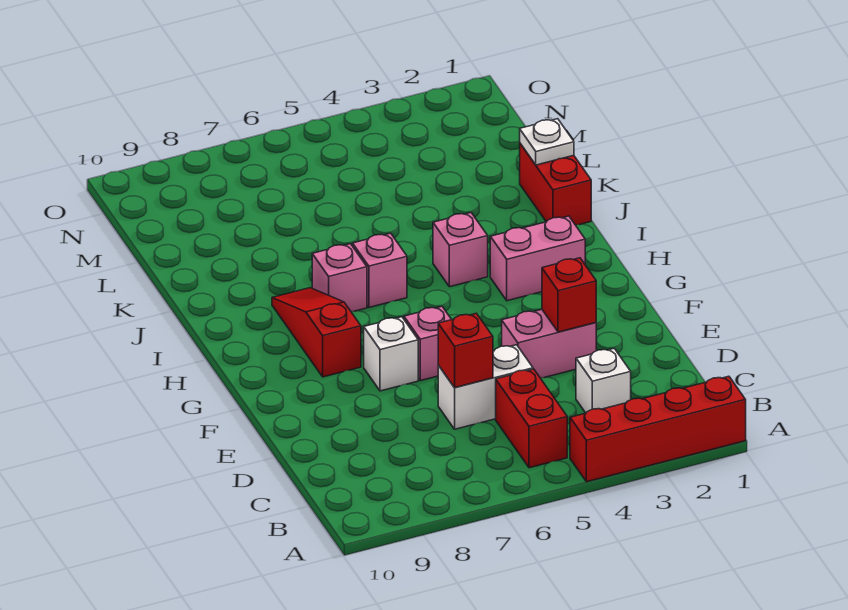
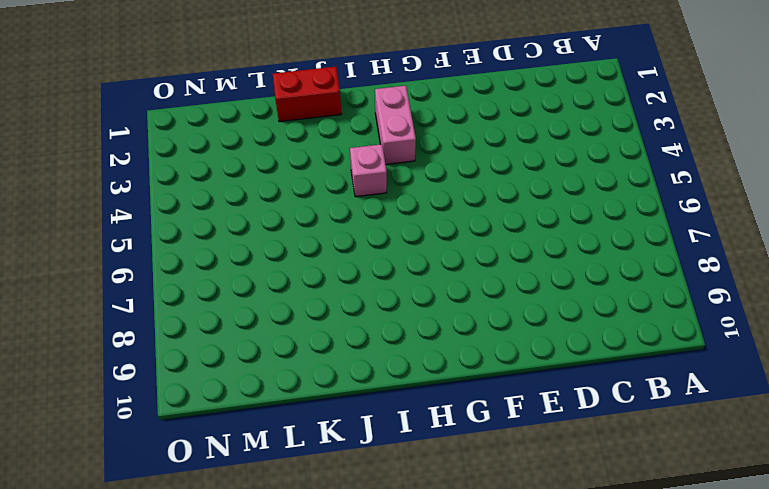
none -> red brick A1:A4 level 1
none -> red brick B5:C5 level 1
none -> white brick C3 level 1

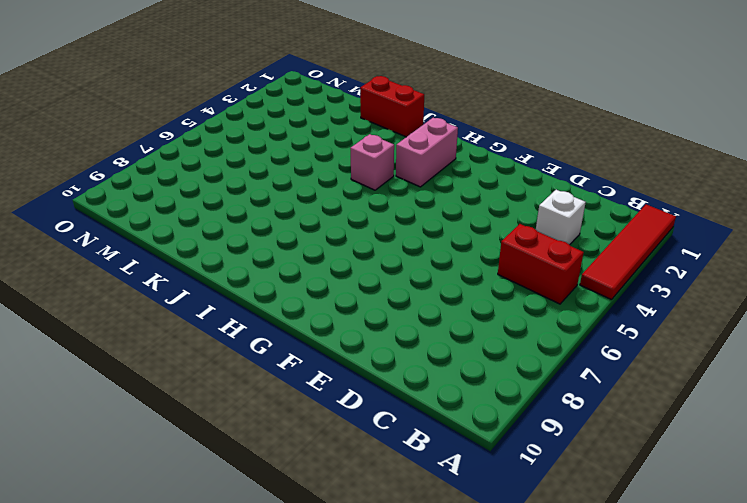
red tile A1:A4 level 1 -> red brick A1:A4 level 1
none -> white brick D5:D6 level 1
none -> pink brick E3:E4 level 1
none -> pink brick F6 level 1

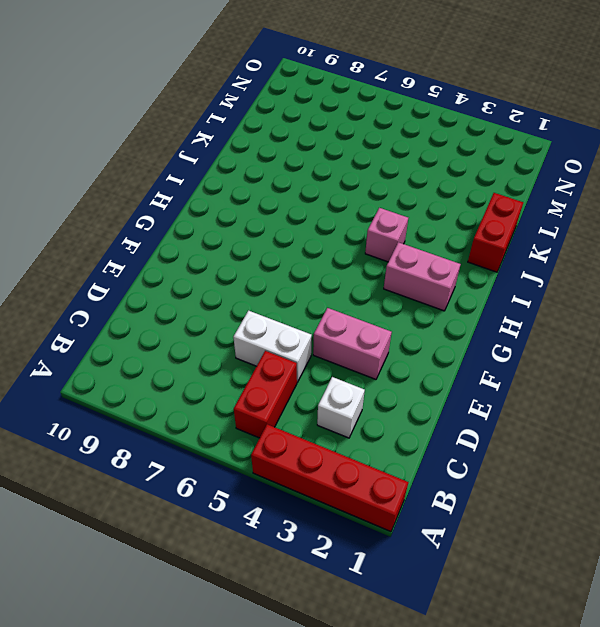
none -> pink brick F6 level 1
none -> white brick F7 level 1
none -> red slope G8:I8 level 1 top G

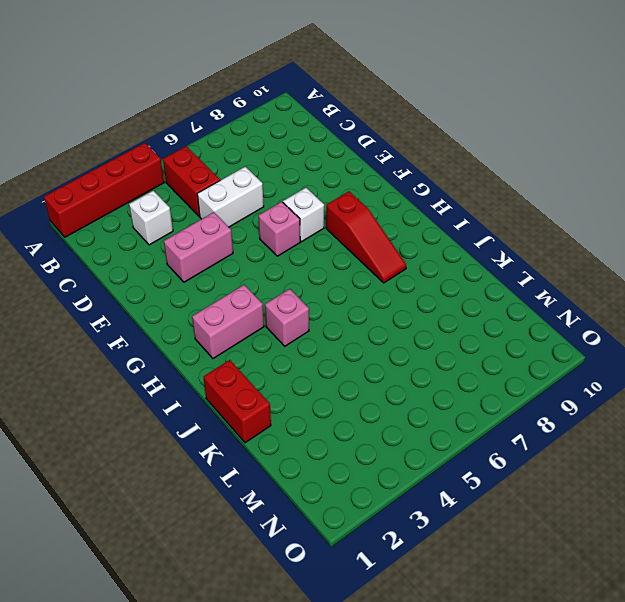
none -> pink brick I6 level 1
none -> pink brick I7 level 1
none -> red brick D6 level 2

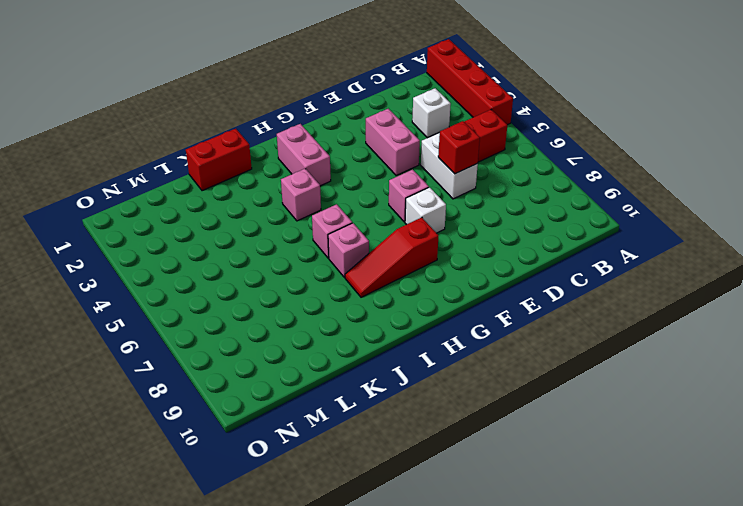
none -> red brick E3 level 2
none -> white plate K1 level 2

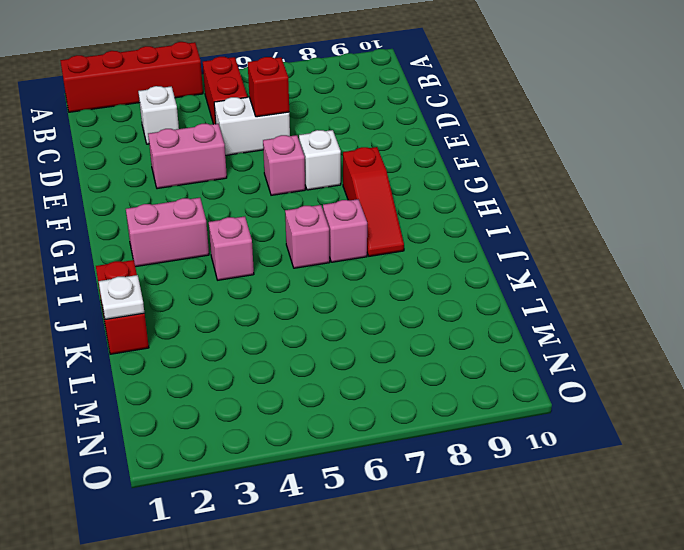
none -> red brick E3 level 2

